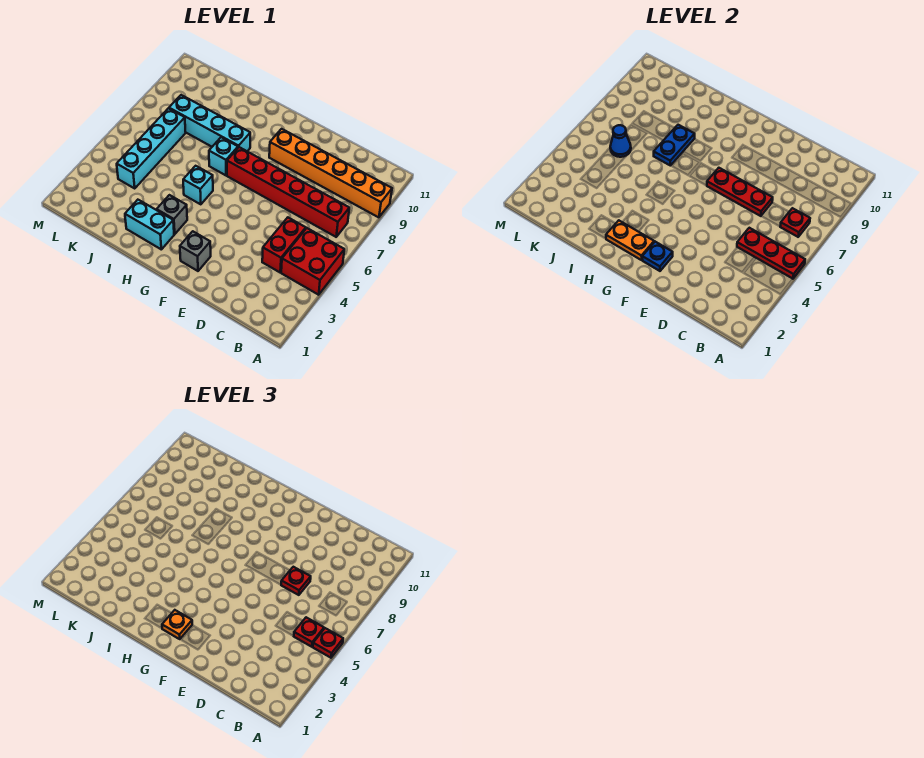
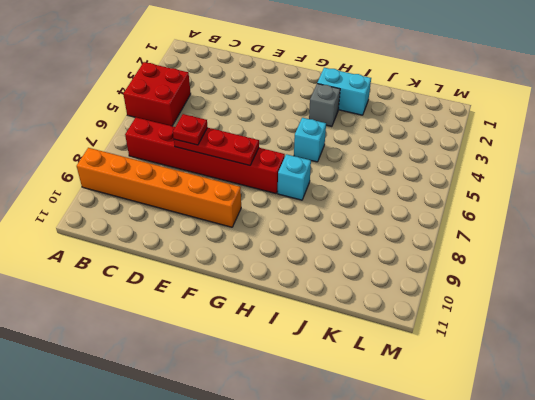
none -> red brick C4:C5 level 1
none -> grey brick F2 level 1
none -> cyan brick H8:K8 level 1

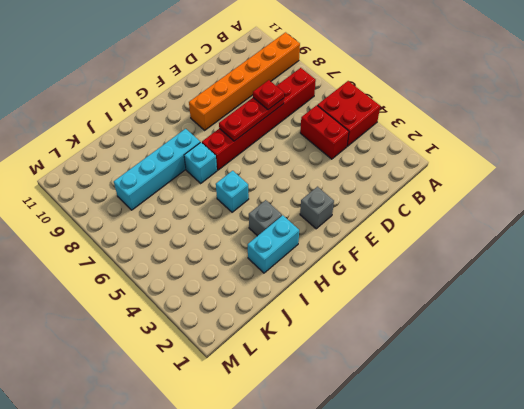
none -> cyan brick K4:K7 level 1
none -> red plate A5:C5 level 2
none -> red plate B7 level 2

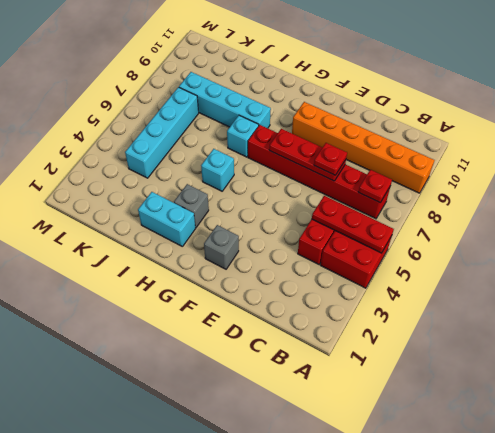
none -> blue plate F2 level 2
none -> orange plate G2:H2 level 2
none -> blue plate I7:I8 level 2

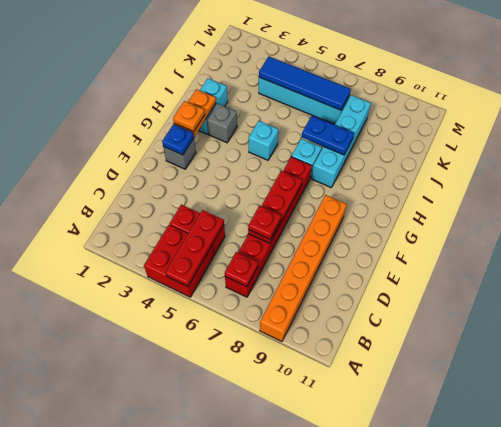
blue tile K4:K7 level 2 -> blue cone K6 level 2
none -> red plate A5 level 3
none -> red plate B5 level 3

